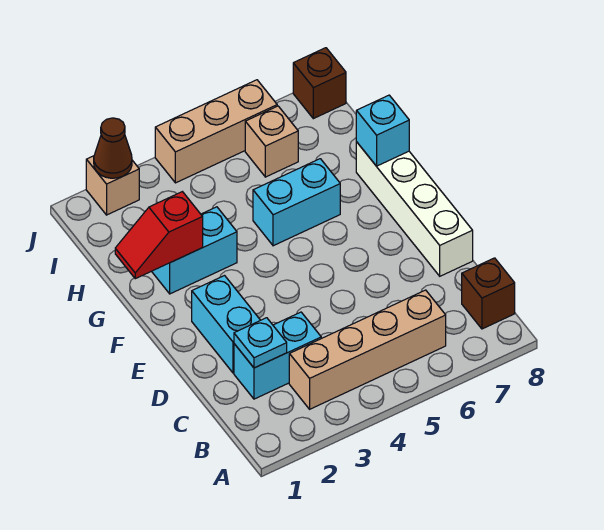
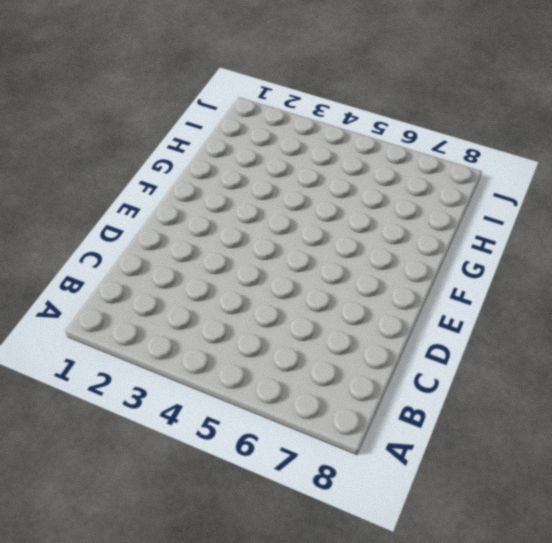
none -> tan brick B3:B6 level 1
none -> brown brick B8 level 1
none -> cyan brick C2:C3 level 1

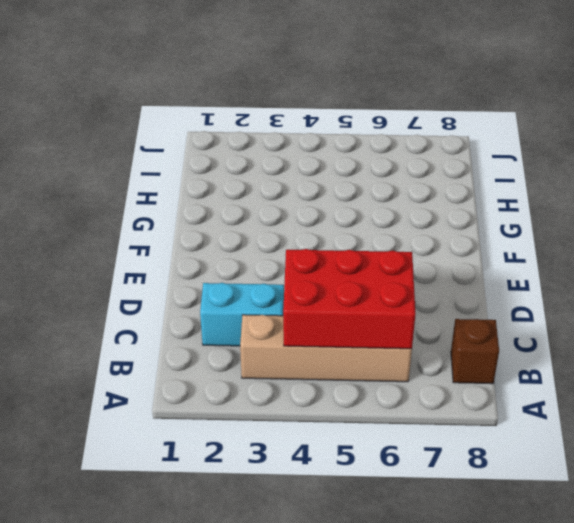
red brick B4:C6 level 2 -> none
none -> cyan brick D2:E2 level 1
none -> white brick D8:G8 level 1
none -> cyan brick G2:G3 level 1

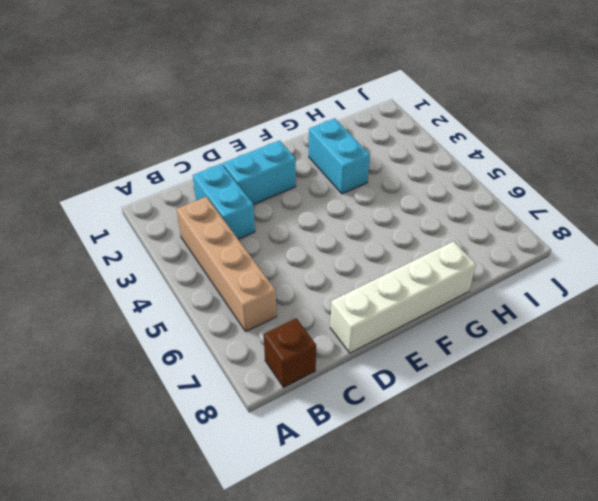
none -> cyan brick G5:G6 level 1
none -> tan brick I6 level 1
none -> tan brick J2 level 1

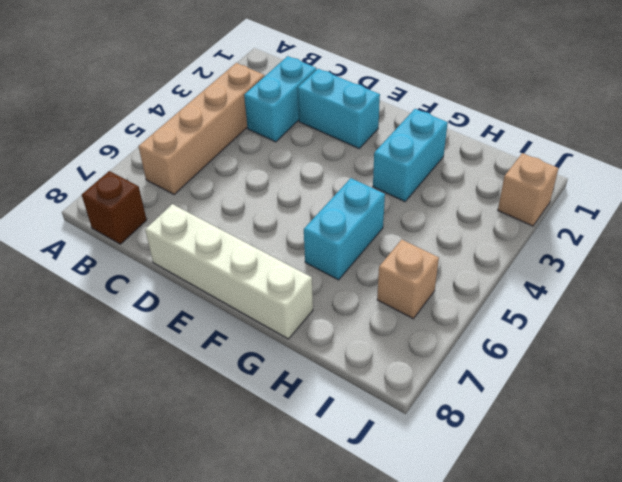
none -> tan brick J4:J6 level 1
none -> brown brick J8 level 1
none -> cyan plate C2 level 2

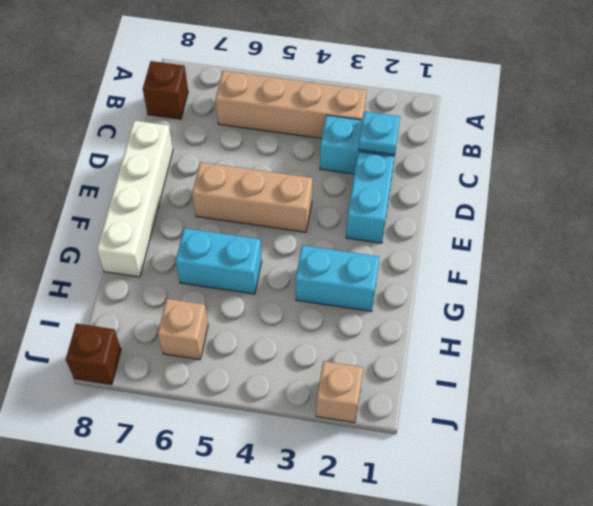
tan brick E4:E6 level 1 -> tan brick J4:J6 level 1
none -> red slope G1:G2 level 2 top 2
none -> cyan brick G8 level 2
none -> brown cone J2 level 2

